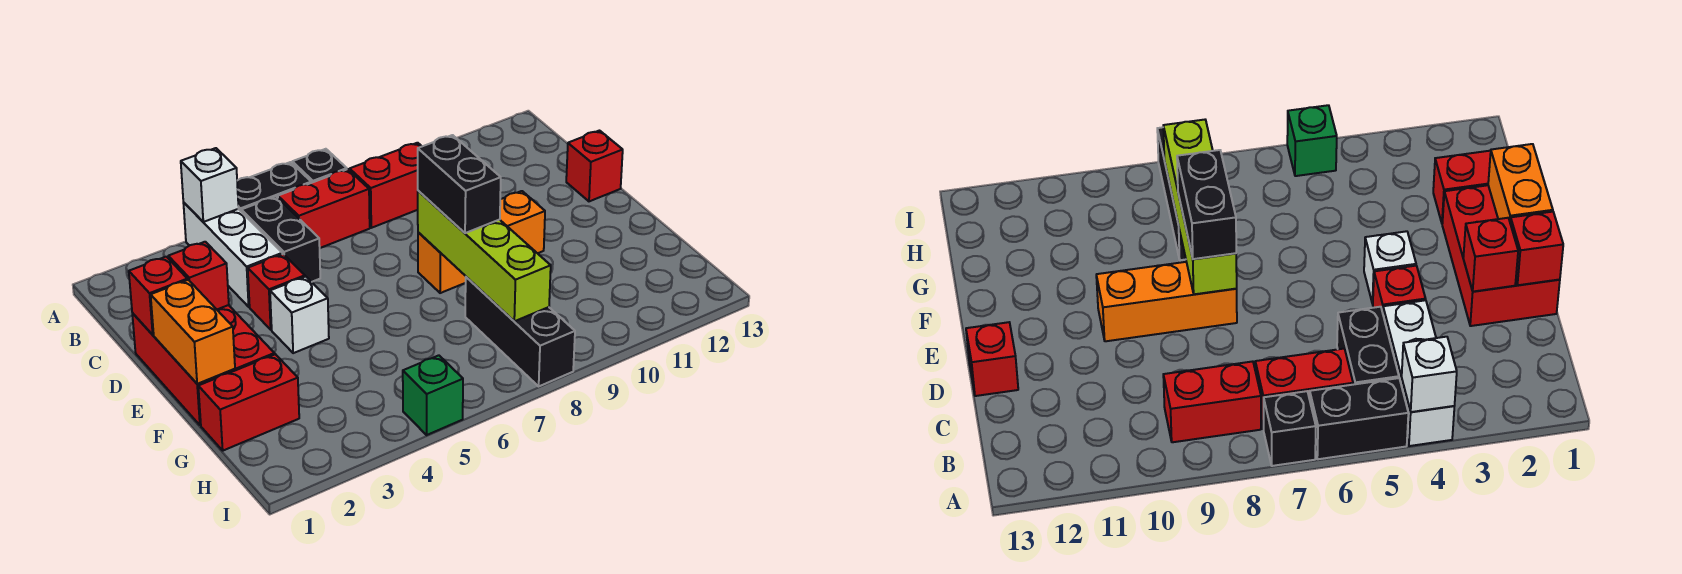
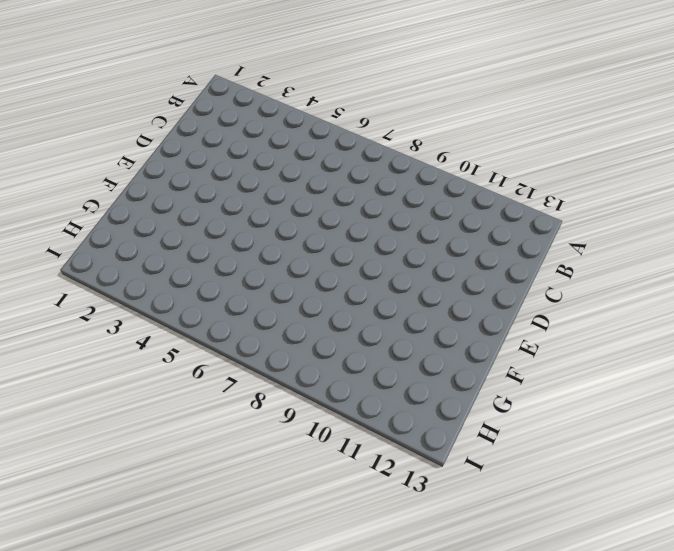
none -> white brick A4:C4 level 1
none -> black brick A5:A6 level 1
none -> black brick A7 level 1

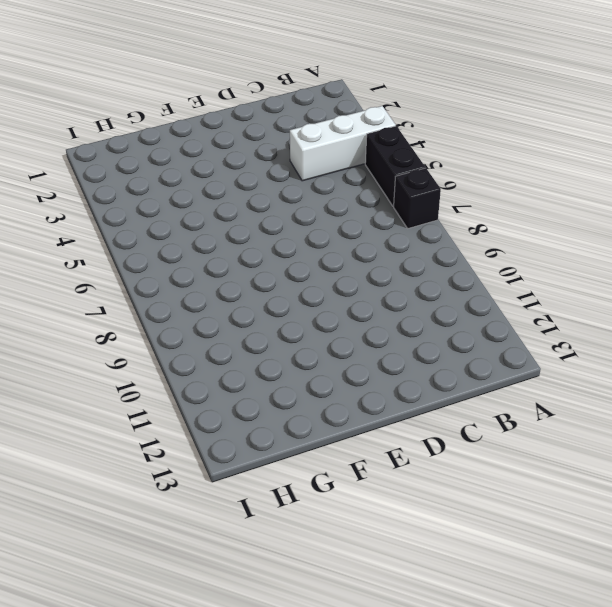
none -> black brick B5:C5 level 1
none -> red brick B6:B7 level 1
none -> red brick B8:B9 level 1

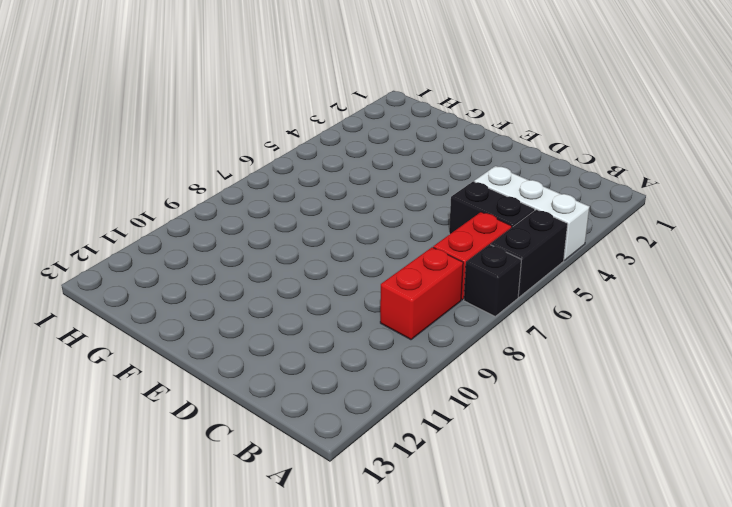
none -> red brick D1:F2 level 1
none -> red brick D4 level 1
none -> red brick D13 level 1

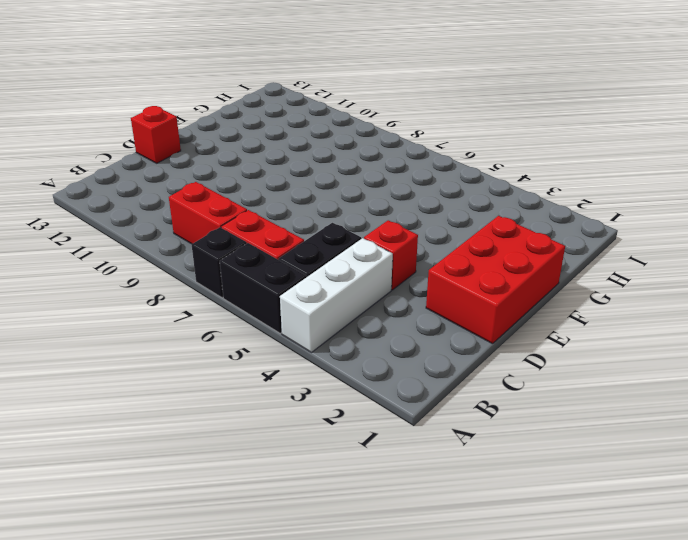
none -> white brick E4 level 1
none -> orange brick E8:E10 level 1
none -> red brick G1:G2 level 1

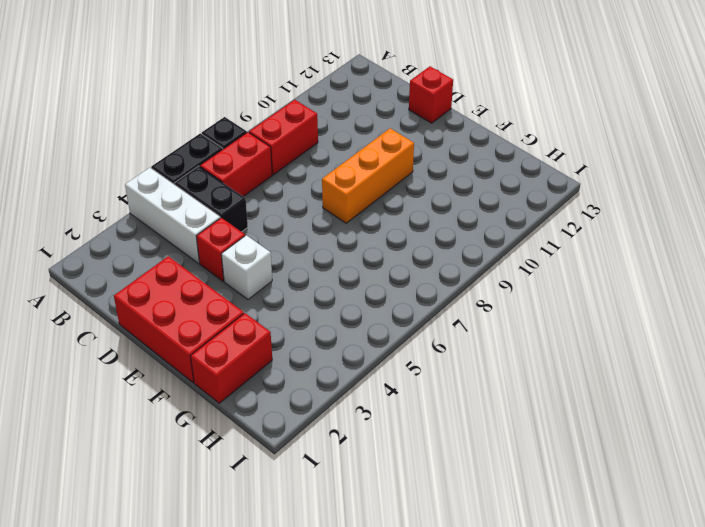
none -> black brick G8:I8 level 1
none -> green brick I5 level 1
none -> white brick A4 level 2

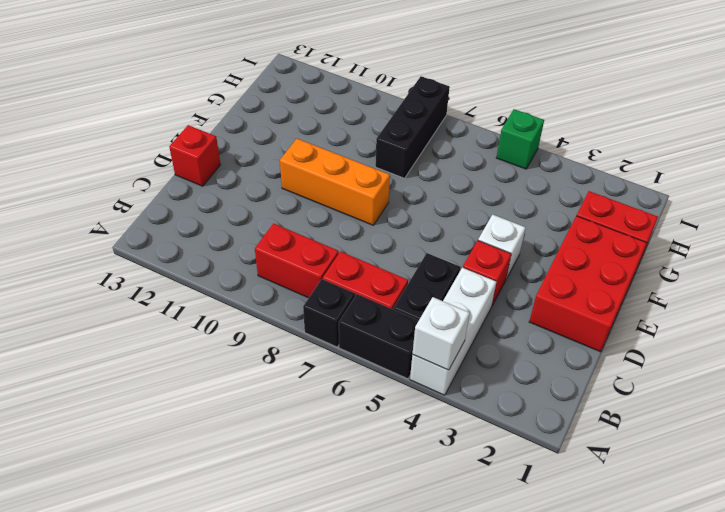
none -> red brick D1 level 2
none -> red brick D2 level 2
none -> orange brick E1:F1 level 2

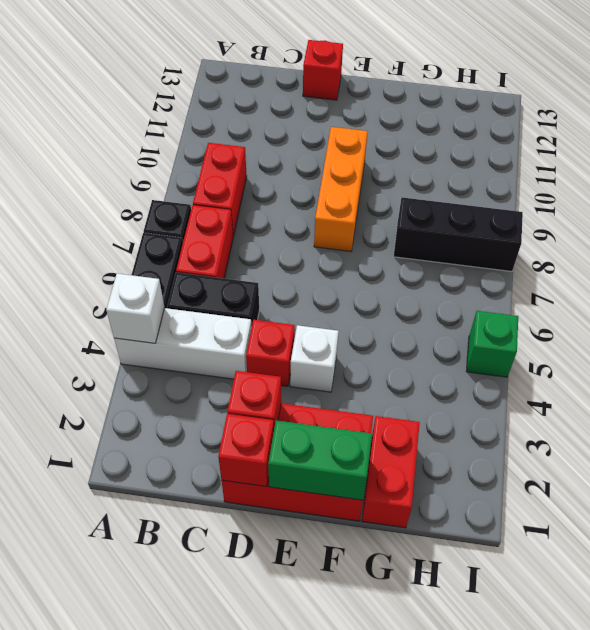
green brick E1:F1 level 2 -> orange brick E1:F1 level 2
none -> lime brick E8:H8 level 2
none -> black brick E8:F8 level 3

